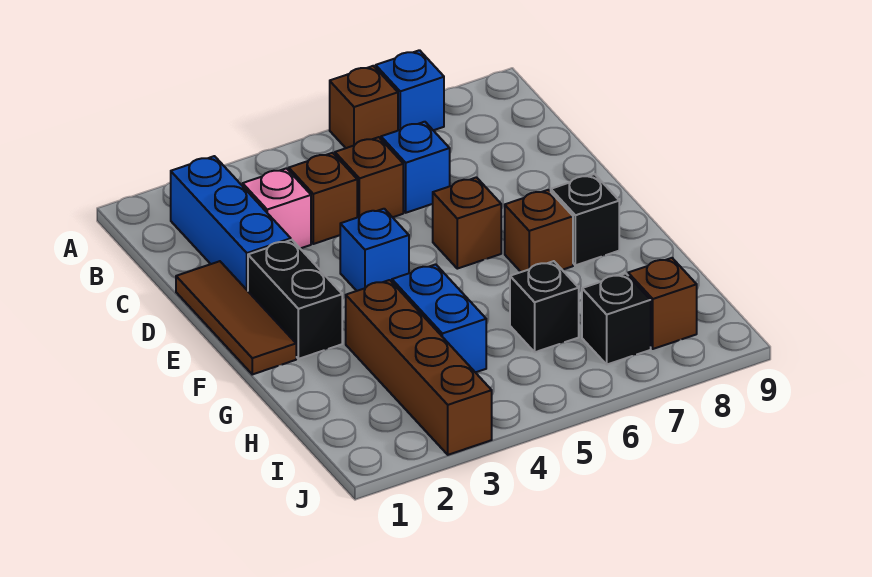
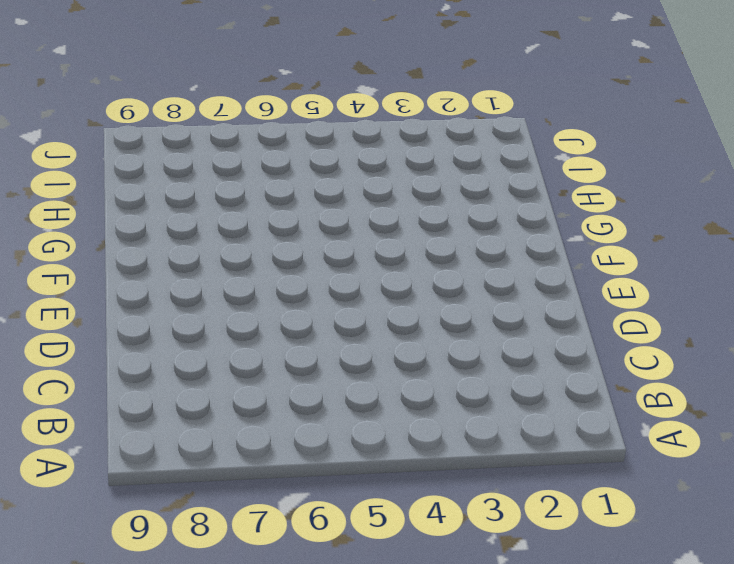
none -> brown brick A6 level 1
none -> blue brick A7 level 1
none -> blue brick B2:D2 level 1

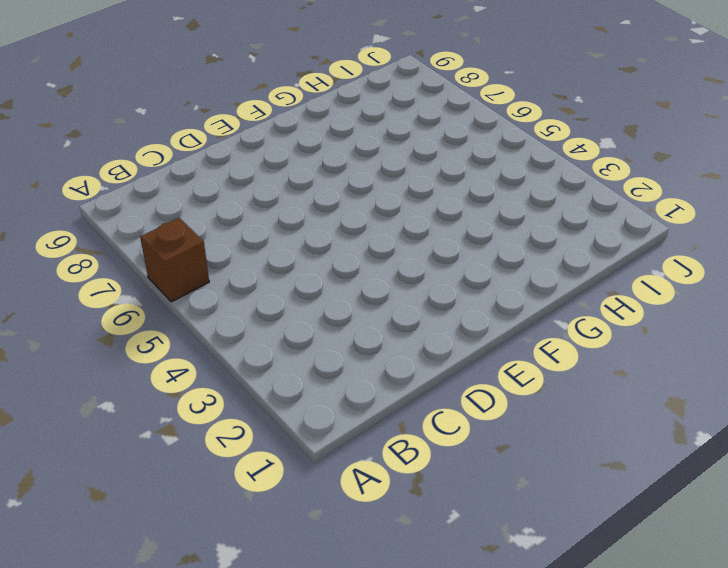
none -> blue brick A7 level 1
none -> blue brick B2:D2 level 1
none -> pink brick C3 level 1

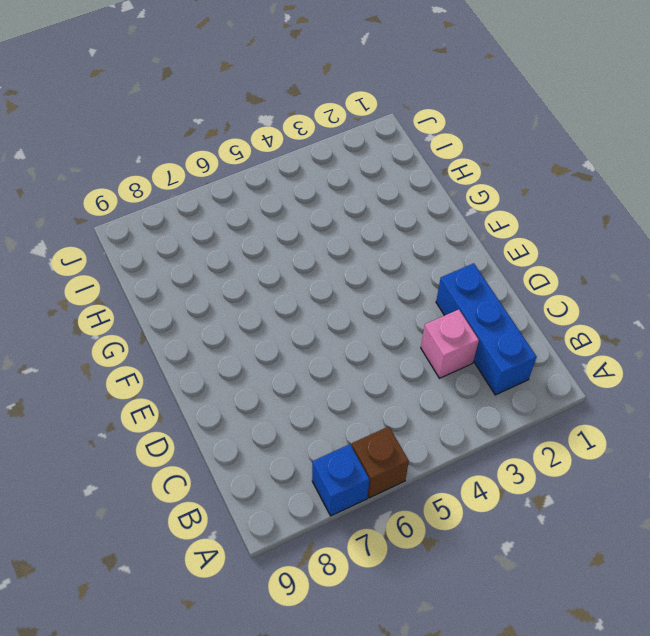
none -> brown brick C4 level 1
none -> brown brick C5 level 1
none -> blue brick C6 level 1

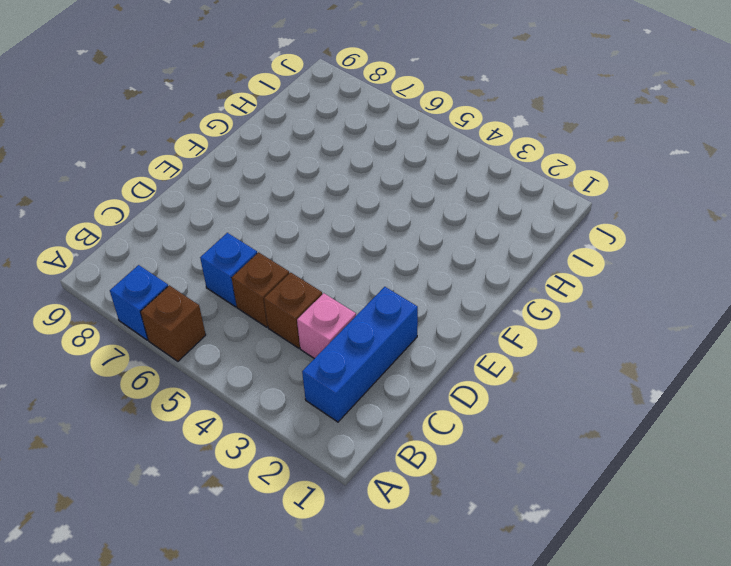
none -> brown tile D1:F1 level 1
none -> black brick E2:F2 level 1
none -> blue brick E4 level 1

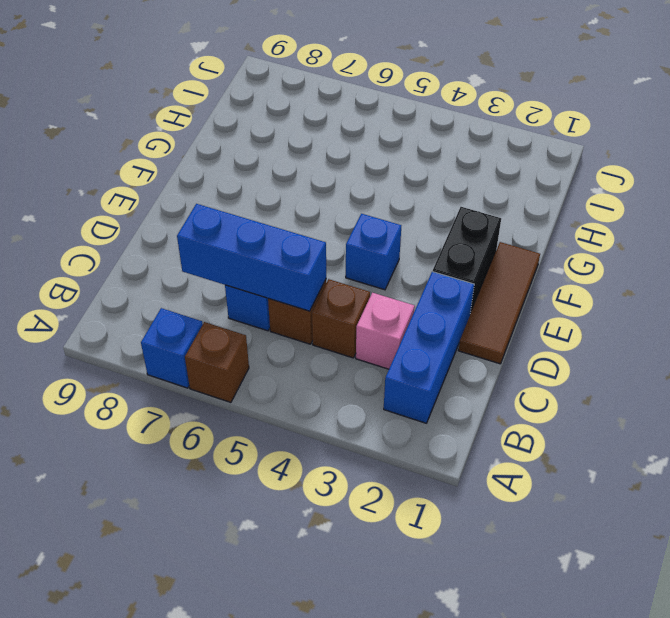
blue brick C5:C7 level 2 -> none
none -> brown brick E6 level 1
none -> brown brick F7 level 1
none -> black brick F8 level 1

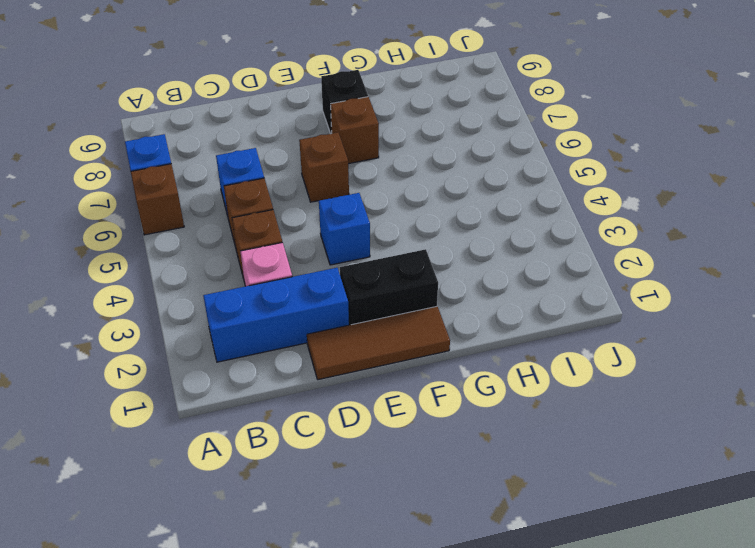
none -> brown brick G3:J3 level 1
none -> blue brick G4:H4 level 1
none -> black brick H6 level 1

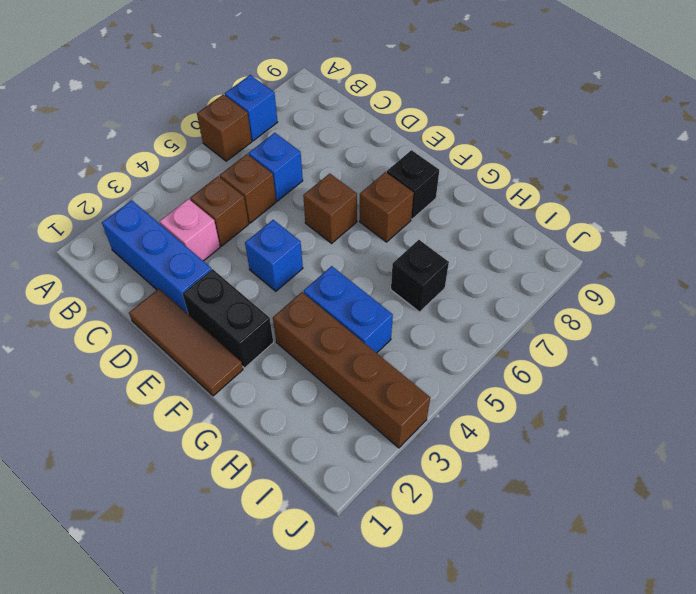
none -> black brick I7 level 1
none -> brown brick I8 level 1

